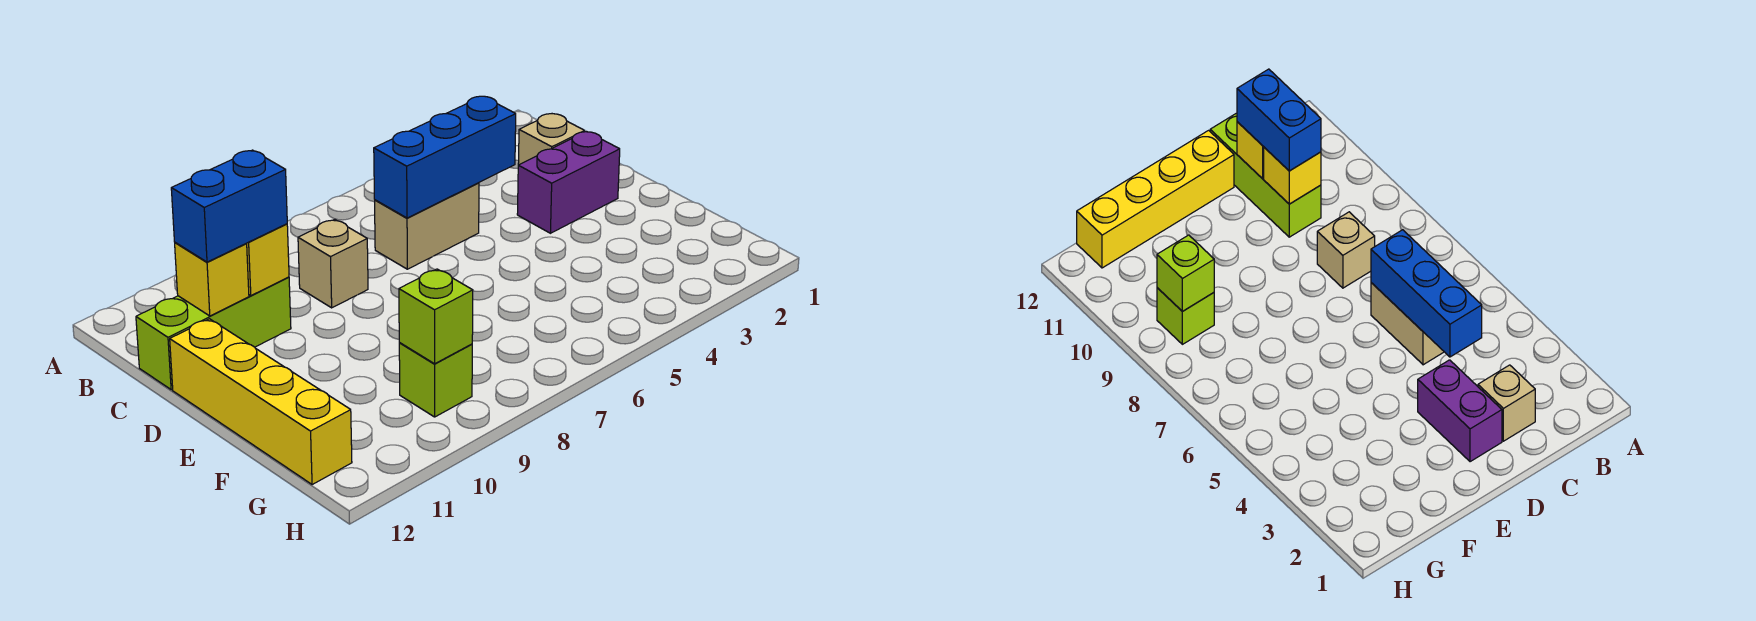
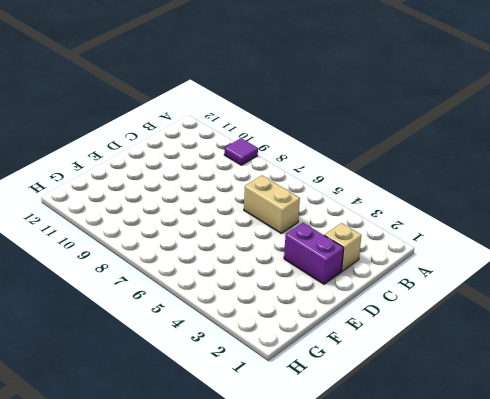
purple tile A9 level 1 -> none
none -> tan brick C8 level 1
none -> lime brick C10:C12 level 1
none -> yellow brick D12:G12 level 1

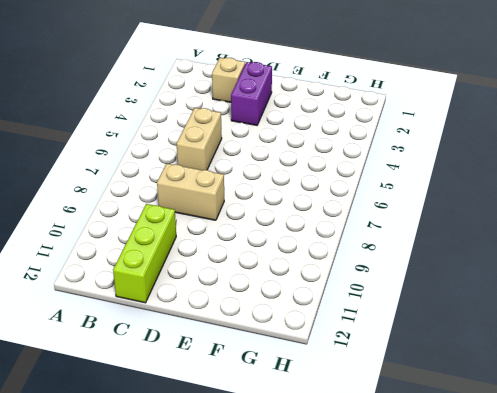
tan brick C8:D8 level 1 -> tan brick C8 level 1
none -> yellow brick D12:G12 level 1
none -> lime brick G9 level 1
none -> blue brick C4:C6 level 2

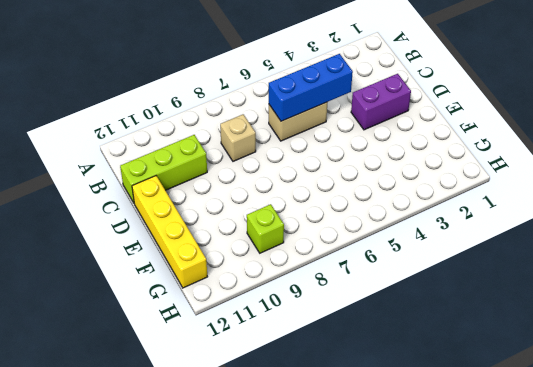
none -> tan brick C2 level 1
none -> yellow brick C10 level 2
none -> yellow brick C11 level 2

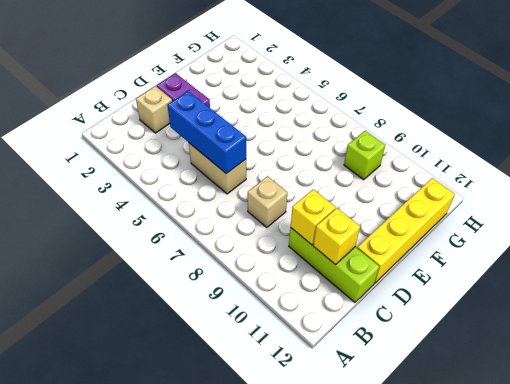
none -> lime brick G9 level 2
none -> blue brick C10:C11 level 3

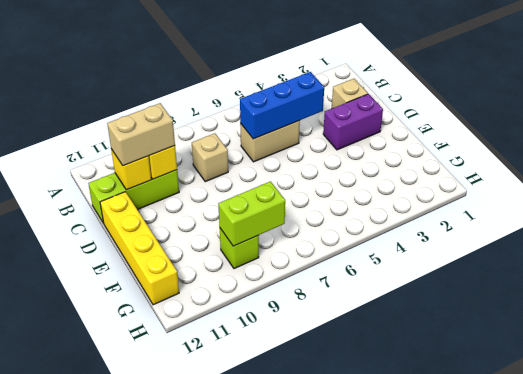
tan brick C10:C11 level 3 -> blue brick C10:C11 level 3
lime brick G8:G9 level 2 -> lime brick G9 level 2

